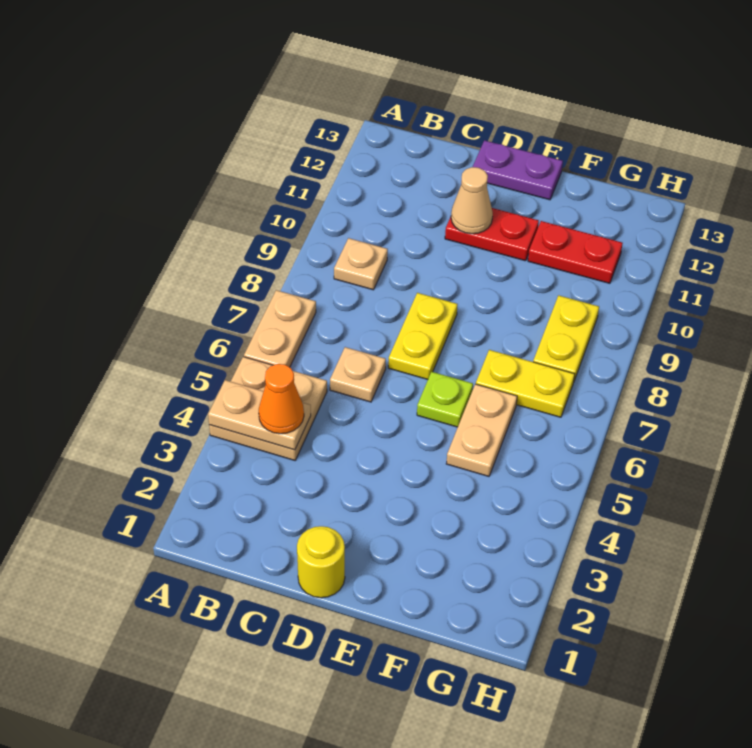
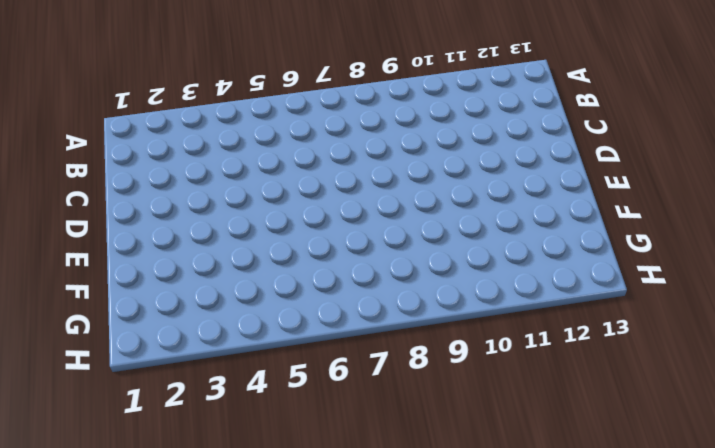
none -> tan plate A4:B5 level 1
none -> tan plate A6:A7 level 1
none -> tan plate B9 level 1

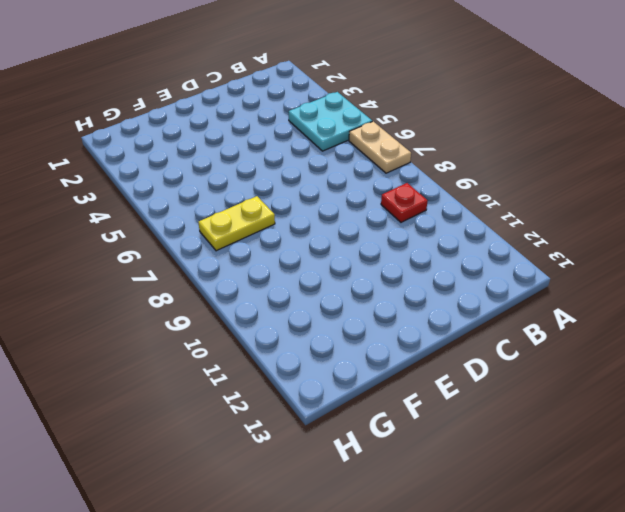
cyan plate A4:B5 level 1 -> tan plate A4:B5 level 1
red plate B9 level 1 -> tan plate B9 level 1
none -> tan plate C6 level 1
none -> yellow round brick D1 level 1
none -> yellow plate D7:D8 level 1

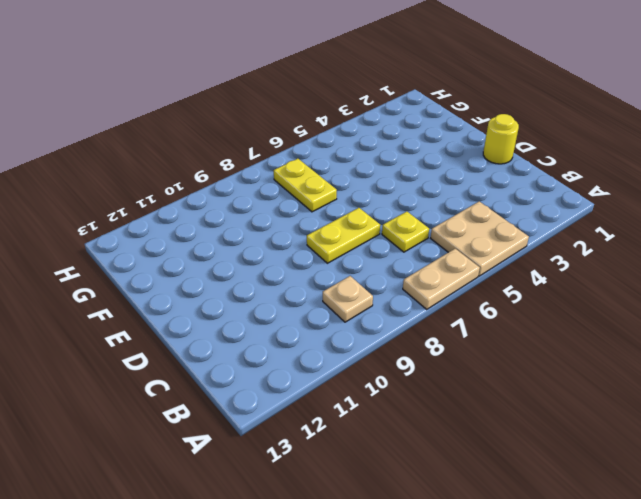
yellow plate C6 level 1 -> tan plate C6 level 1
none -> red plate D11:E11 level 1
none -> purple plate D13:E13 level 1
none -> lime plate E6 level 1

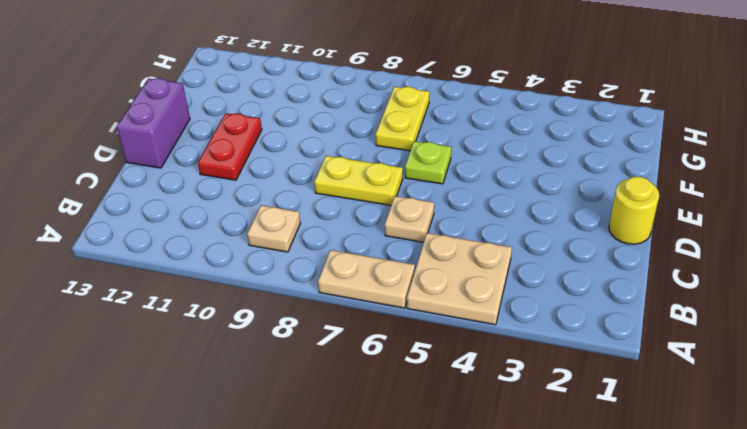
purple brick D13:E13 level 1 -> purple plate D13:E13 level 1
none -> tan plate F5:F6 level 1
none -> red plate F11:G11 level 1
none -> yellow plate G8:G9 level 1

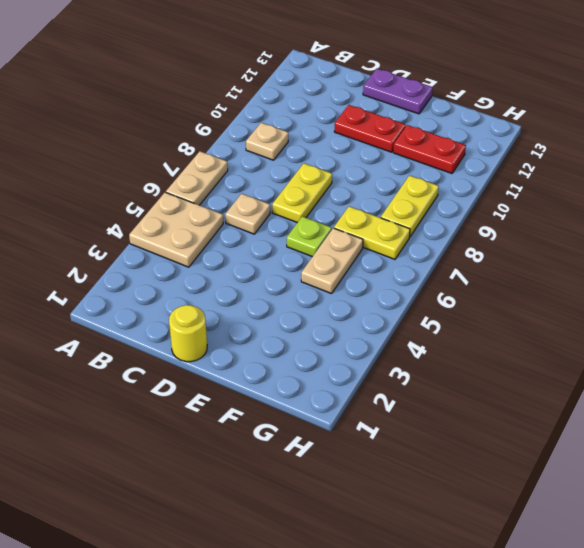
none -> tan plate A4:B4 level 2
none -> tan cone D11 level 2
none -> orange cone B4 level 3

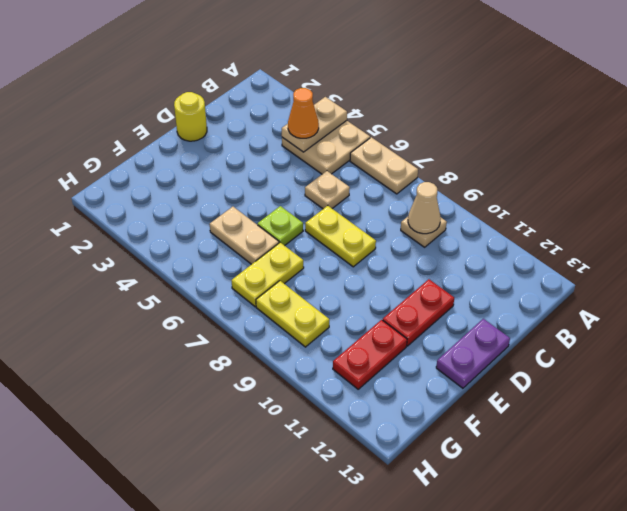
tan cone B9 level 2 -> tan cone D11 level 2

